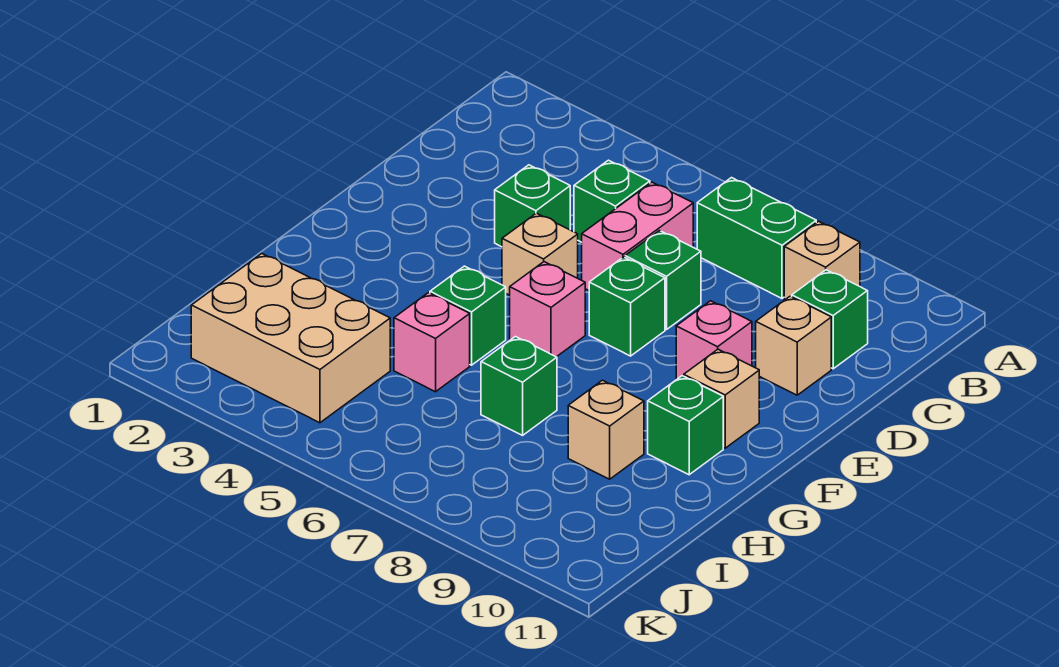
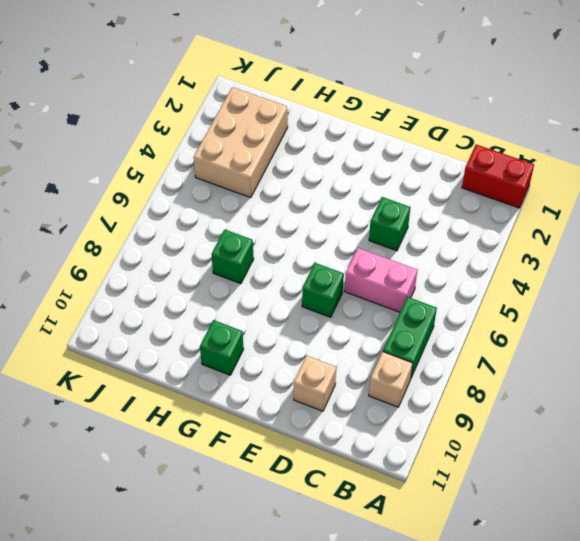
red brick A1:B1 level 1 -> none
none -> green brick C5 level 1
none -> green brick C10 level 1
none -> green brick D7 level 1

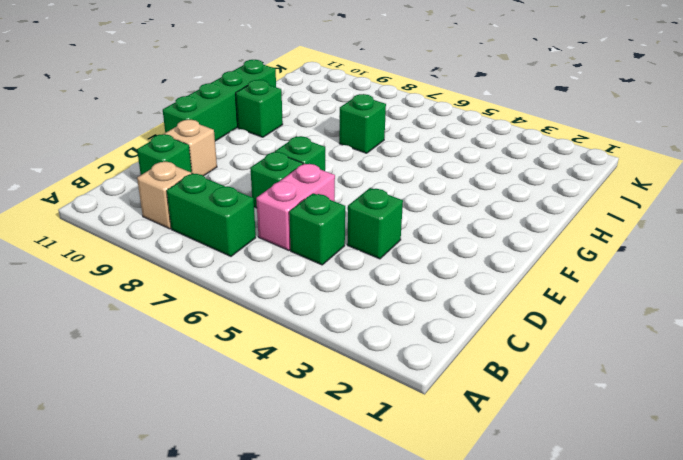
green brick E11:H11 level 1 -> none
none -> tan brick E5 level 1
none -> pink brick E9 level 1
none -> pink brick F6 level 1

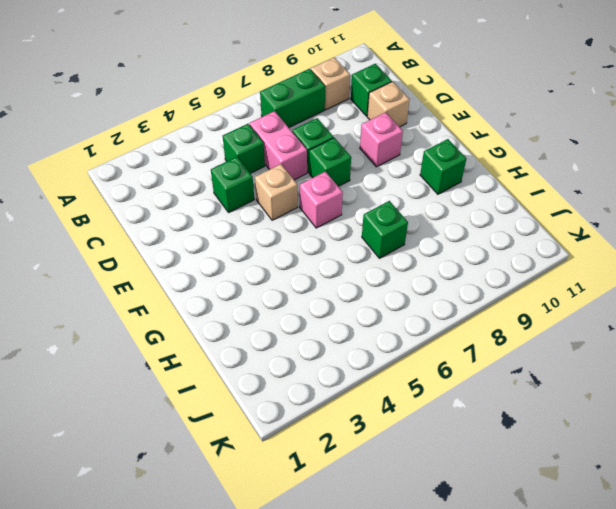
none -> tan brick F10 level 1
none -> green brick G5 level 1
none -> pink brick H5 level 1

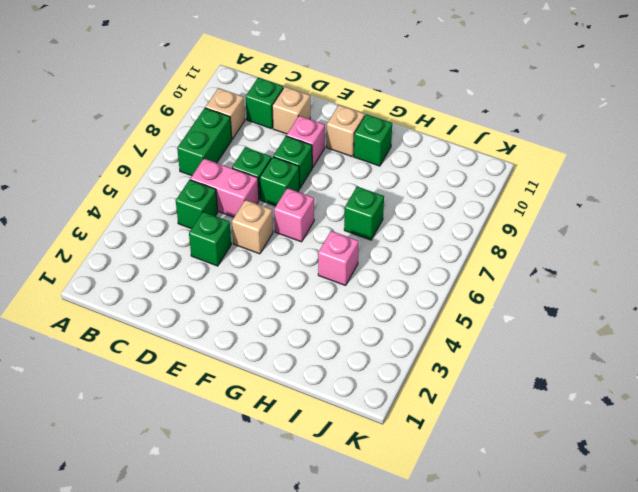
green brick E8 level 1 -> green brick G5 level 1
none -> tan brick H9 level 1
none -> tan brick I2:J4 level 1

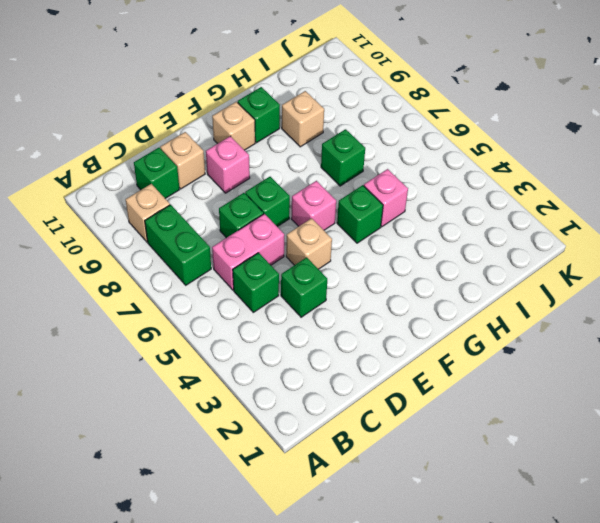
none -> tan brick I2:J4 level 1

